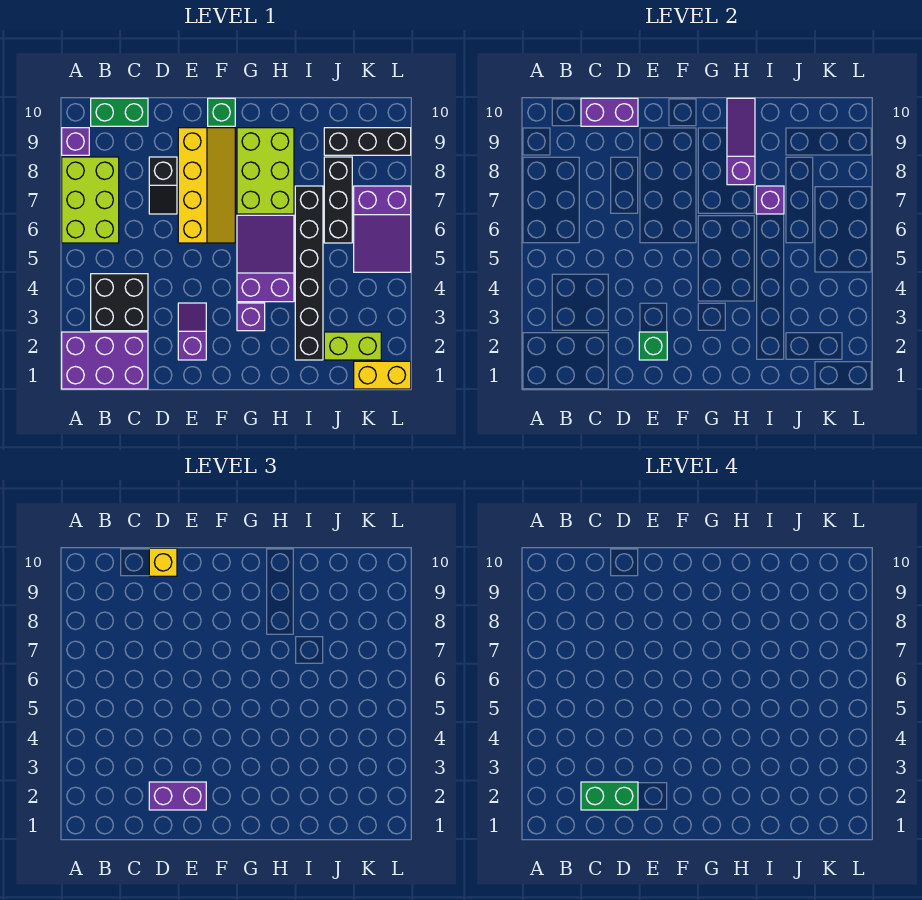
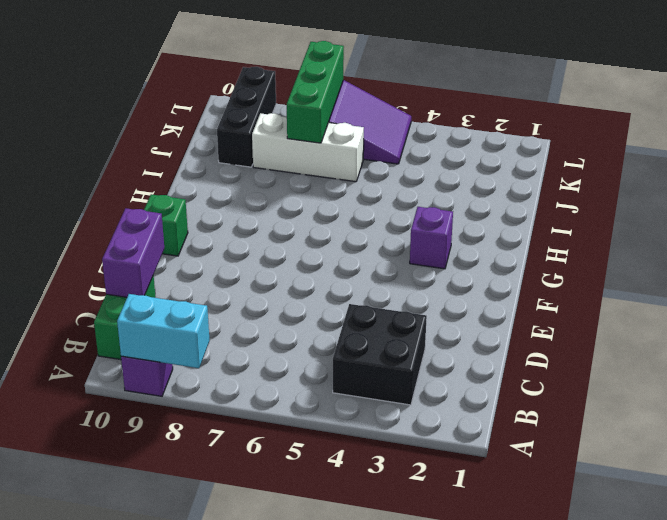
cyan brick A8:A9 level 2 -> none
white brick J6:J8 level 1 -> black brick J6:J8 level 1
green brick J7:L7 level 2 -> none
none -> purple brick A1:C2 level 1
none -> lime brick A6:B8 level 1
none -> black slope D7:D8 level 1 top 8

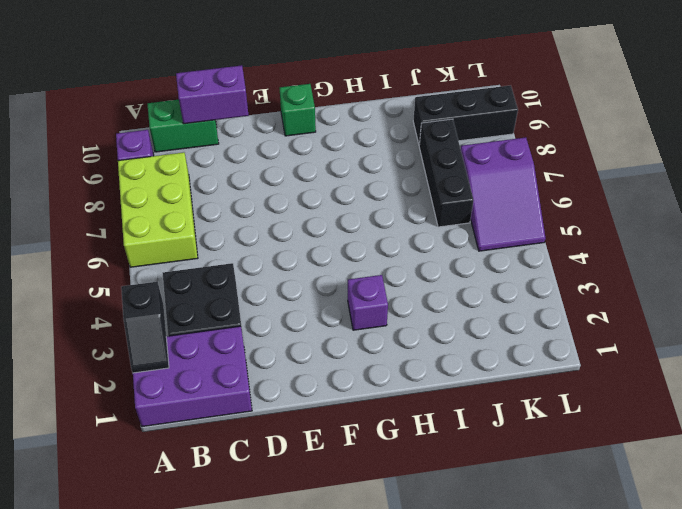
black slope A2:A3 level 2 top 3 -> black slope D7:D8 level 1 top 8
none -> purple slope E2:E3 level 1 top 2
none -> yellow slope E6:F9 level 1 top E
none -> purple slope G4:H6 level 1 top 4

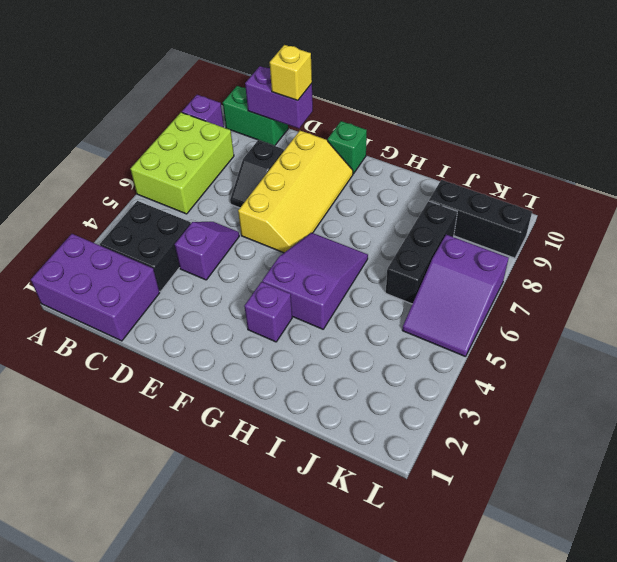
purple slope D4:D5 level 1 top 4 -> purple slope E2:E3 level 1 top 2
none -> lime brick G7:H9 level 1
none -> black brick I2:I7 level 1
none -> lime brick J2:K2 level 1

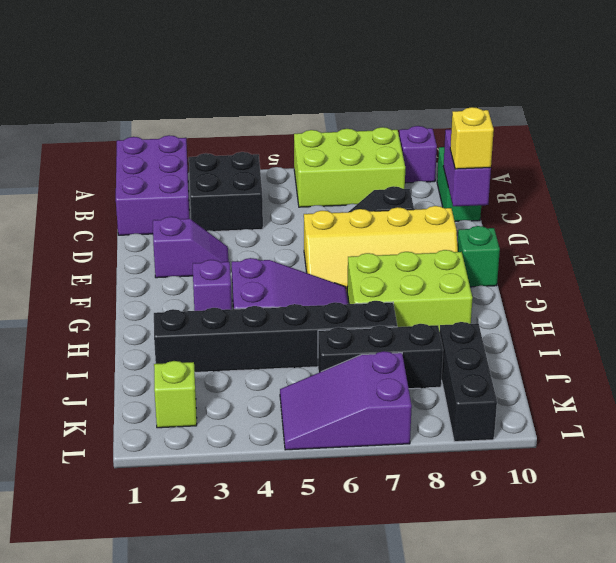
lime brick K2 level 1 -> lime brick J2:K2 level 1
none -> yellow brick K1:L1 level 1
none -> green brick E2 level 2
none -> purple slope H8:H10 level 2 top 8

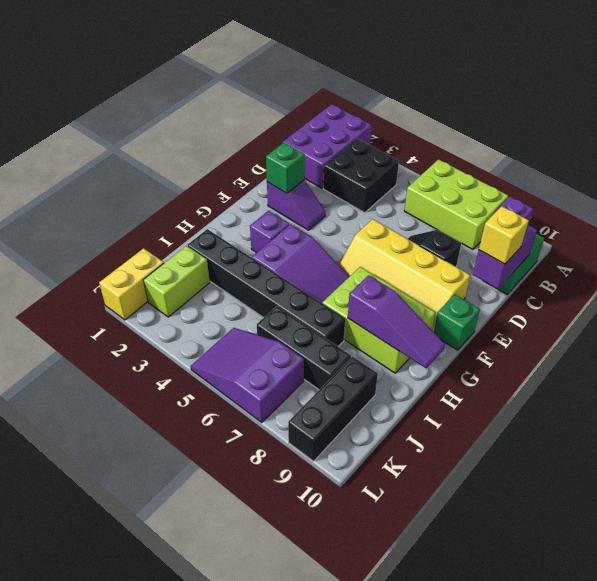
none -> purple brick I7 level 2
none -> purple brick D2:E2 level 3
none -> green brick C2:D2 level 4

